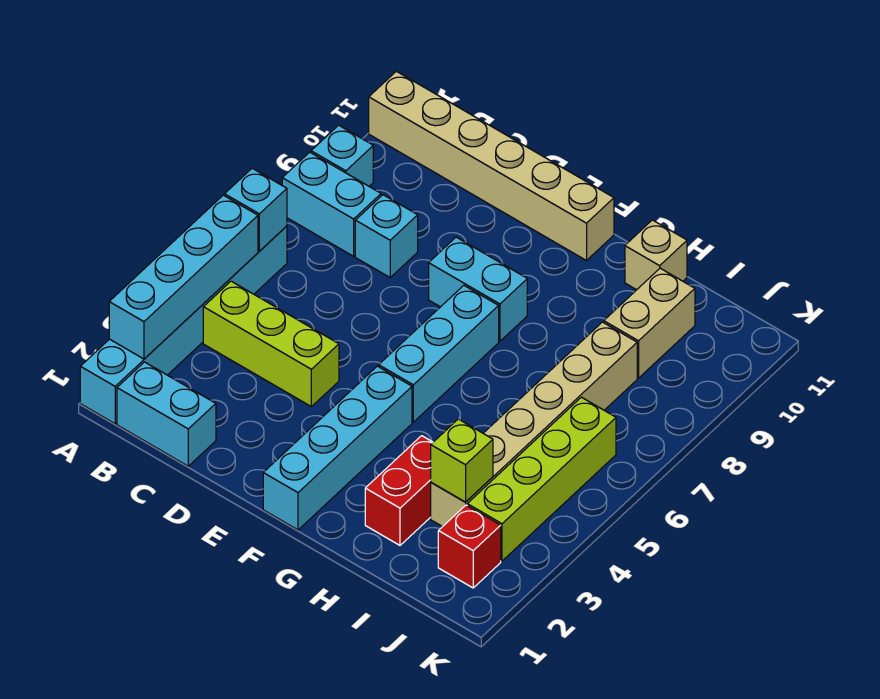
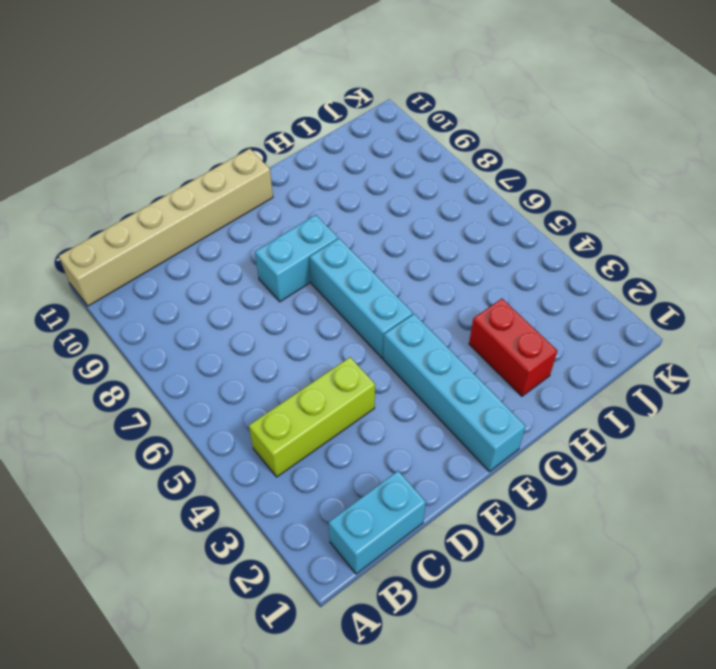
none -> cyan brick A1:A6 level 1
none -> cyan brick A8:B8 level 1
none -> cyan brick A9 level 1

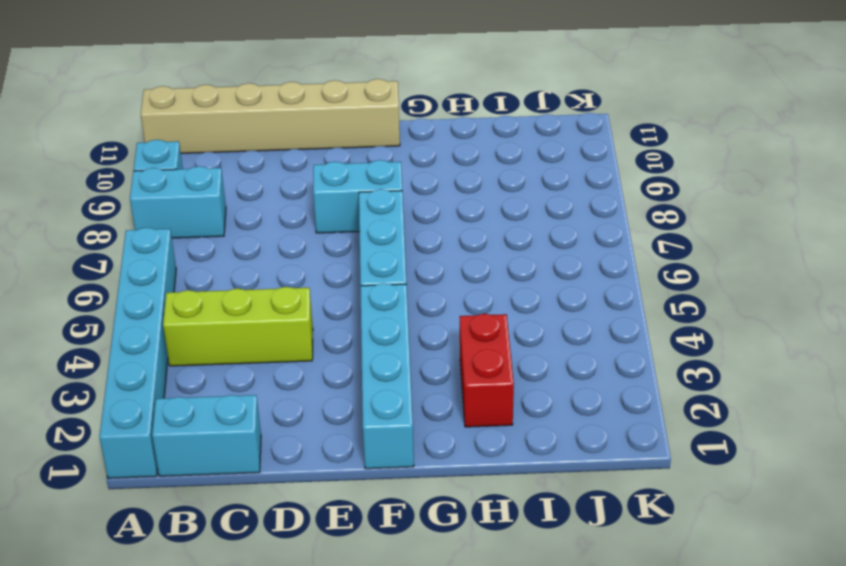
none -> cyan brick C8 level 1
none -> tan brick H11 level 1
none -> tan brick I3:I8 level 1

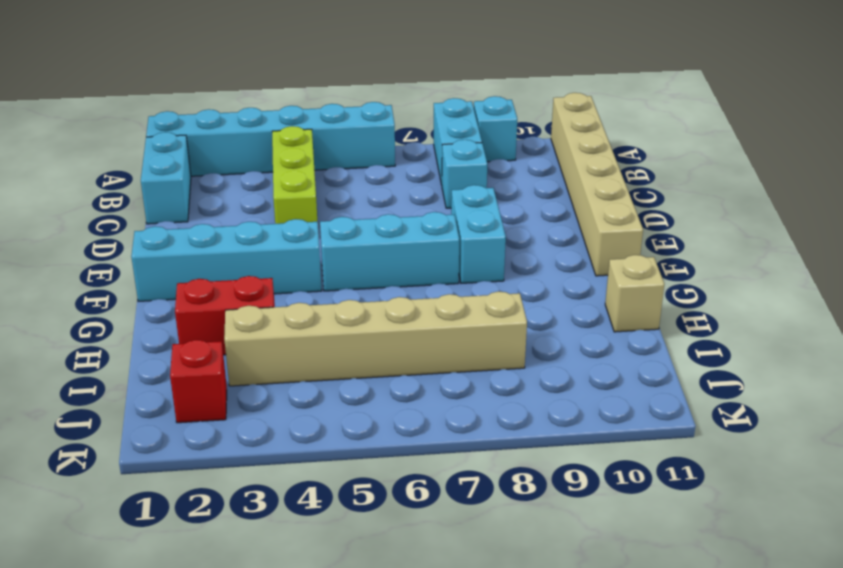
none -> tan brick I9:I10 level 1
none -> lime brick J3:J6 level 1
none -> cyan brick A2:A5 level 2

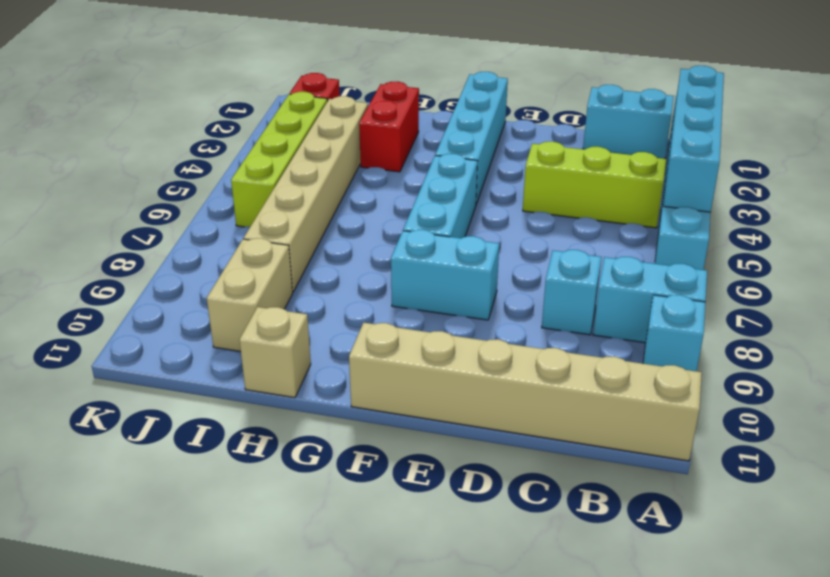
none -> cyan brick A6 level 2
none -> lime brick I3 level 2

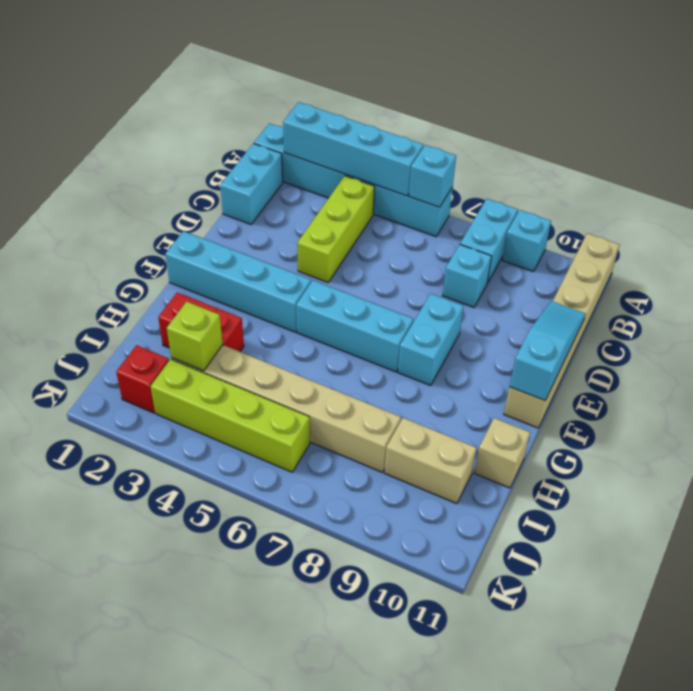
cyan slope D11:F11 level 2 top F -> none

